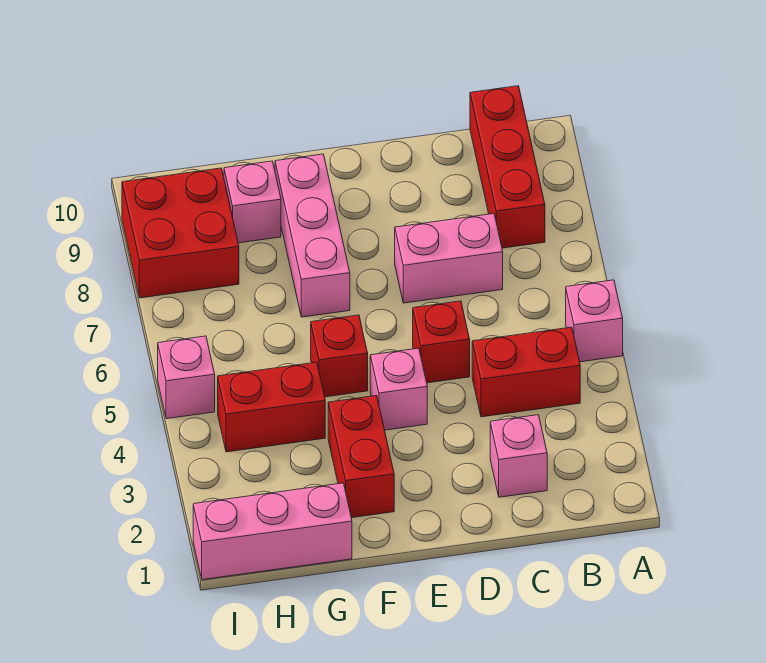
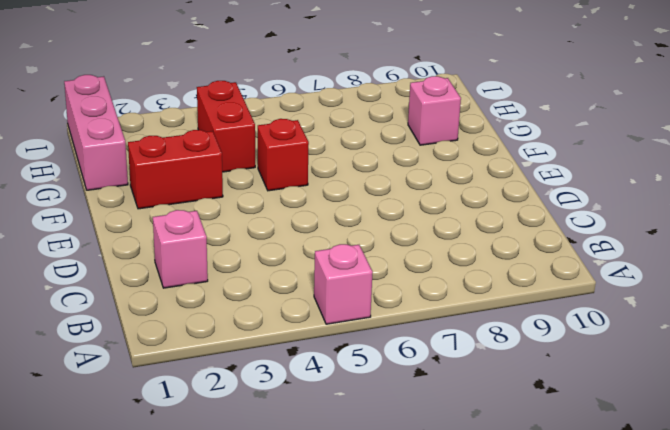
none -> red brick B4:C4 level 1
none -> red brick B8:B10 level 1
none -> pink brick C7:D7 level 1

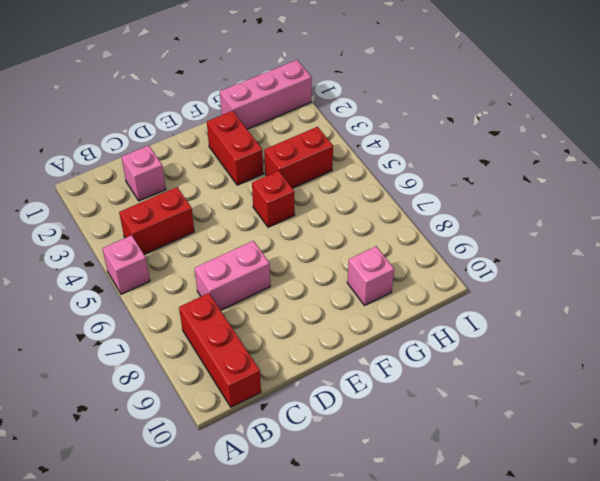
none -> red brick D5 level 1
none -> pink brick E4 level 1
none -> pink brick F7:F9 level 1

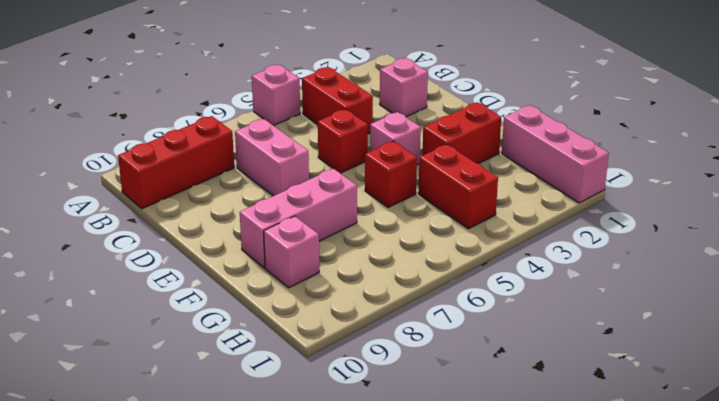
none -> red brick H8:I9 level 1
none -> pink brick I5 level 1

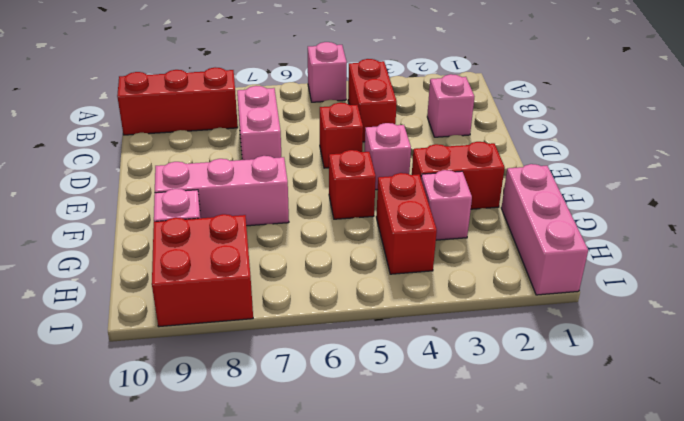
pink brick G3 level 1 -> pink brick I5 level 1

